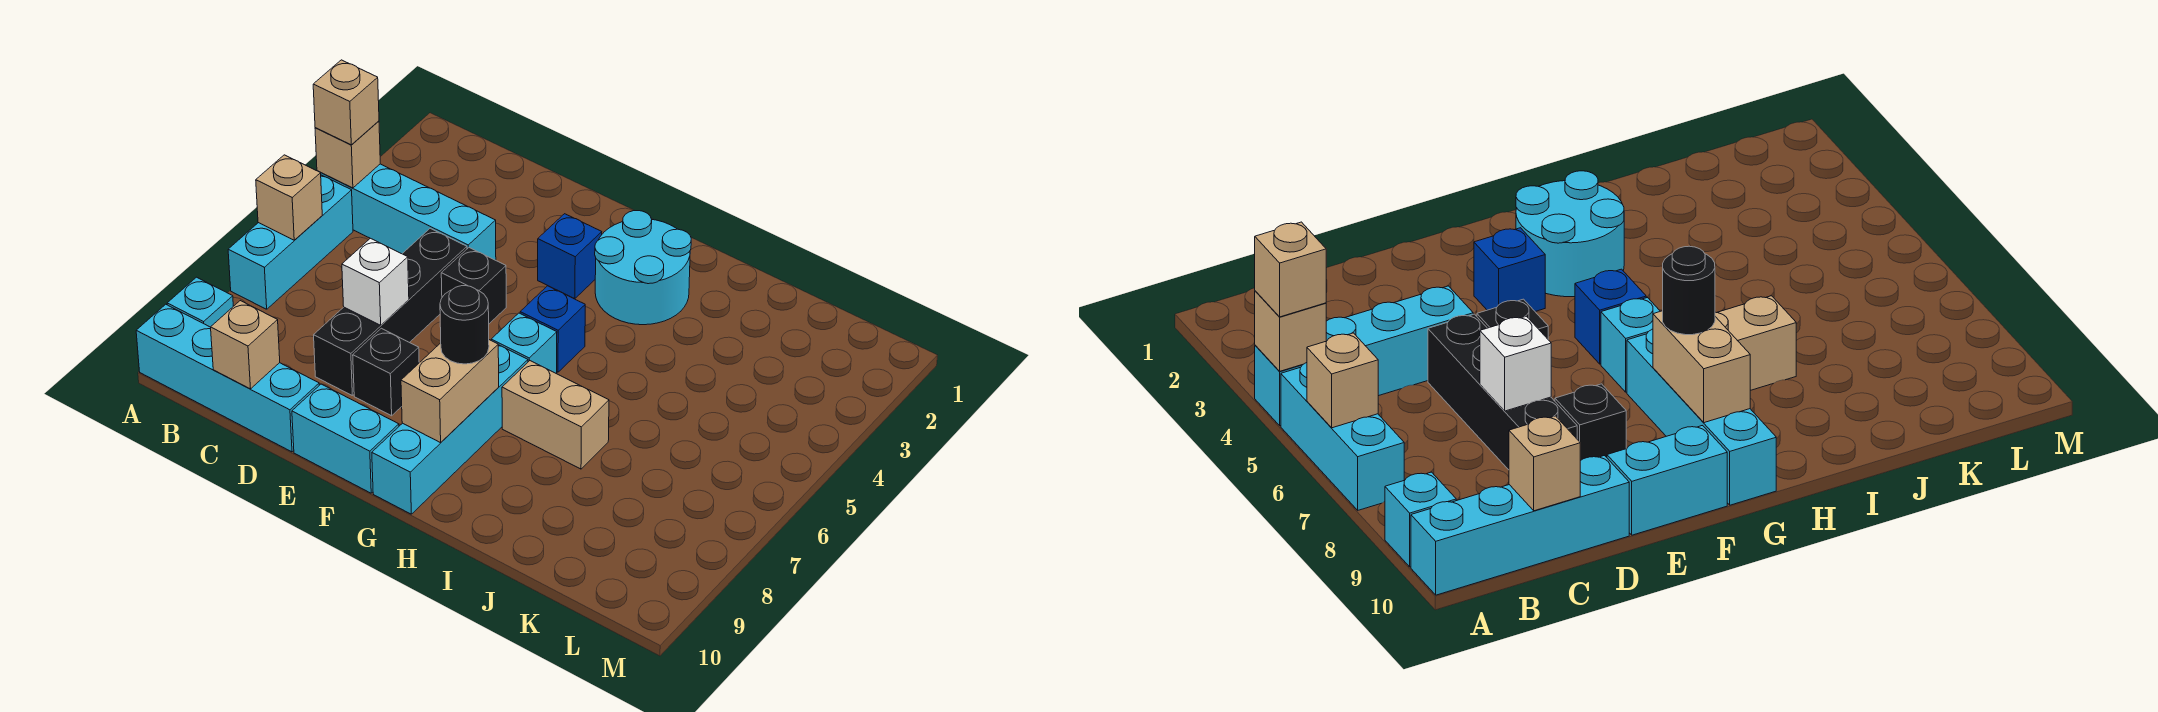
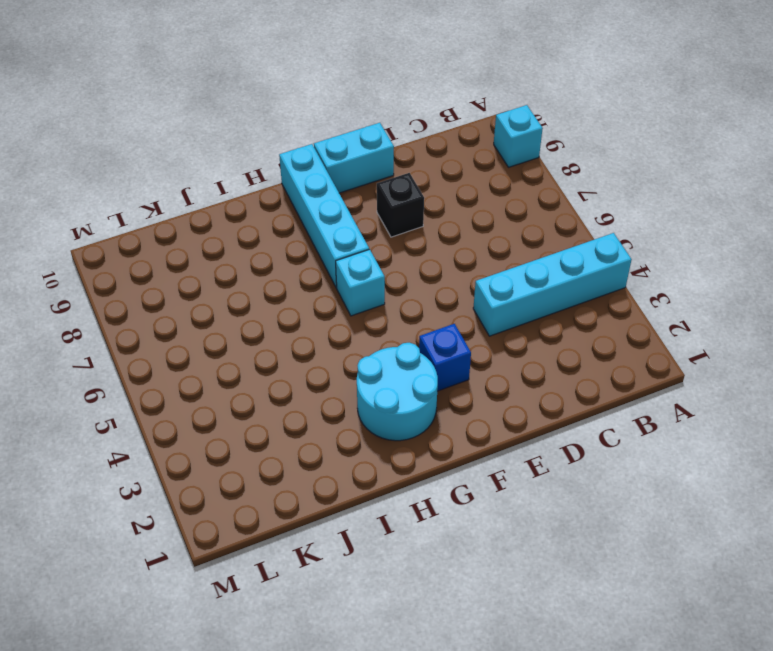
none -> cyan brick A5:A7 level 1
none -> cyan brick A10:D10 level 1
none -> black brick D5:D8 level 1

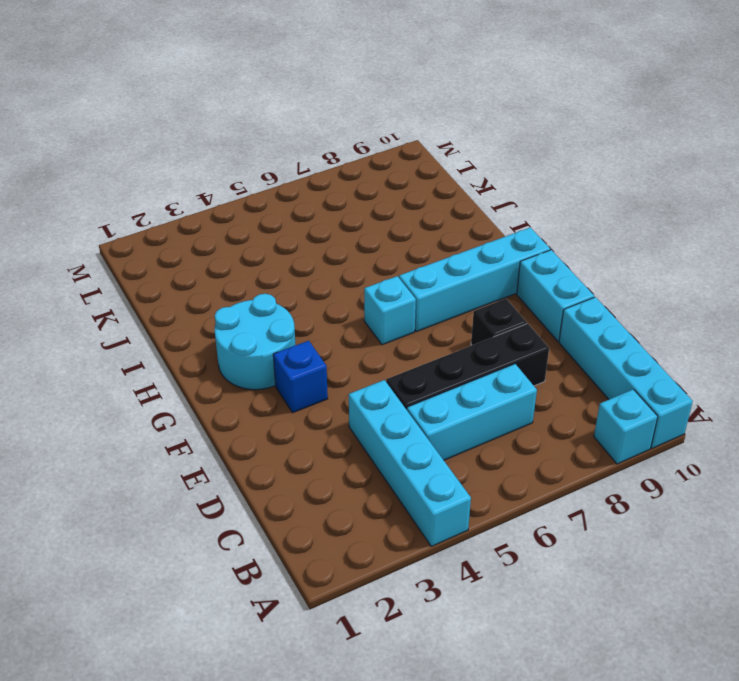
cyan brick C5:C7 level 1 -> cyan brick A5:A7 level 1
none -> black brick E5 level 1
none -> blue brick G5 level 1
none -> tan brick H7:I7 level 1

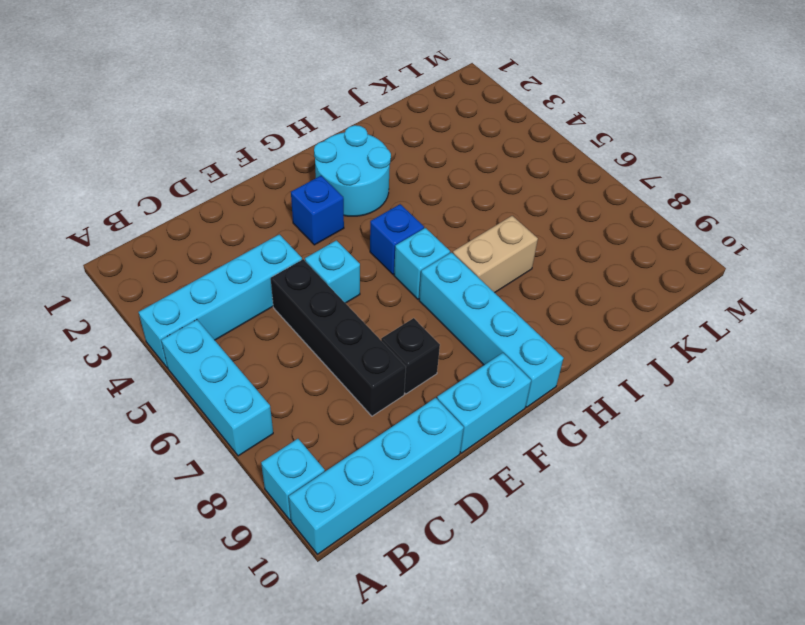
cyan brick E5 level 1 -> black brick E5 level 1
none -> tan brick A4 level 2
none -> tan brick A6 level 2
none -> tan brick C10 level 2

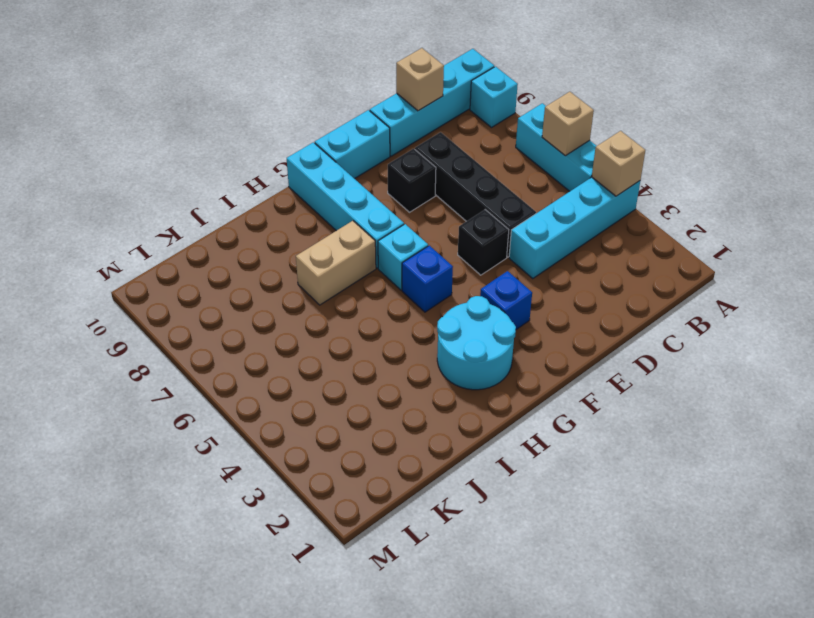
none -> white brick D7 level 2
none -> tan brick G8:G9 level 2
none -> tan brick A4 level 3

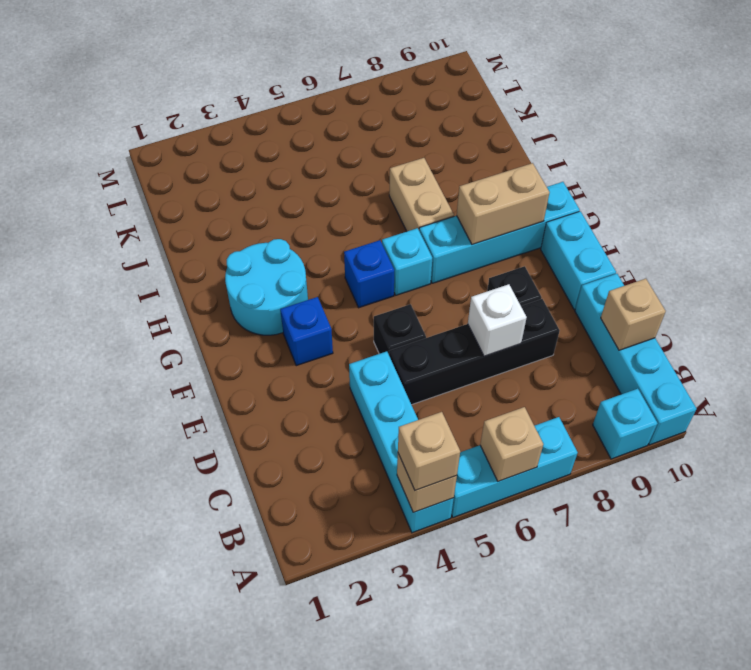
none -> black round brick G8 level 3

